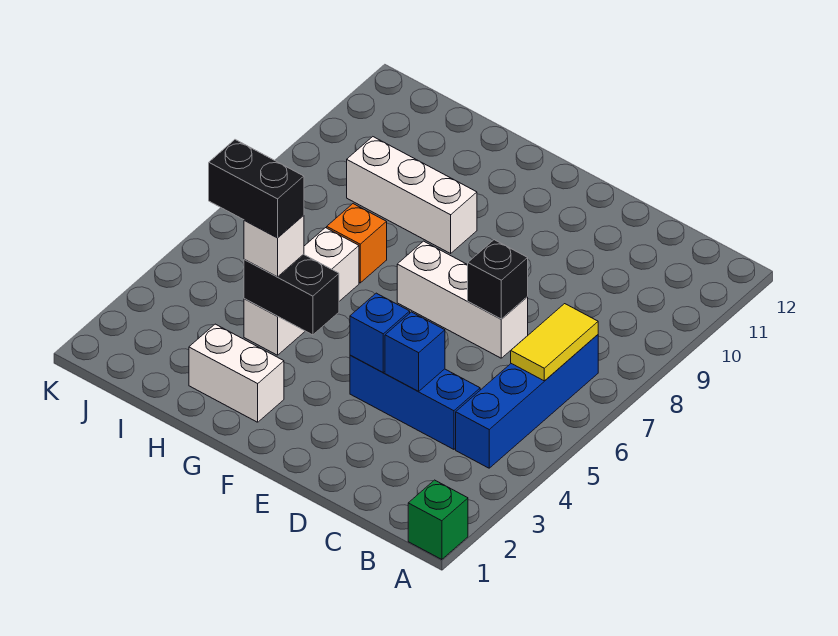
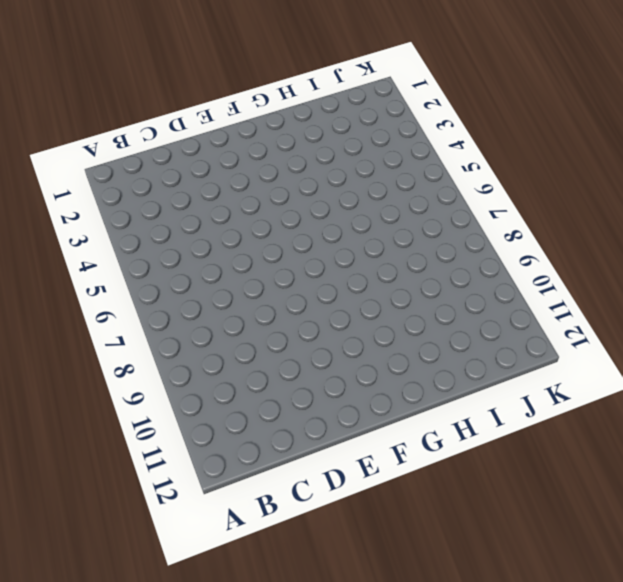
none -> green brick A1 level 1
none -> blue brick B4:B7 level 1
none -> blue brick C4:E4 level 1

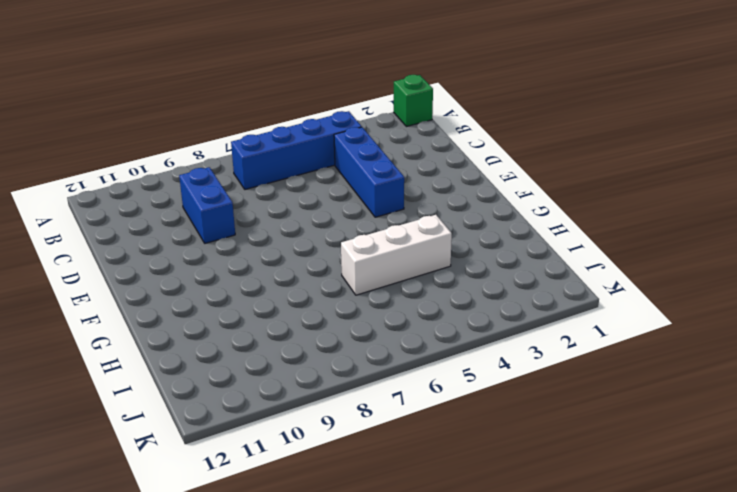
blue brick C9:D9 level 1 -> none
none -> white brick D7:F7 level 1
none -> white brick G2:H2 level 1
none -> white brick G9:I9 level 1

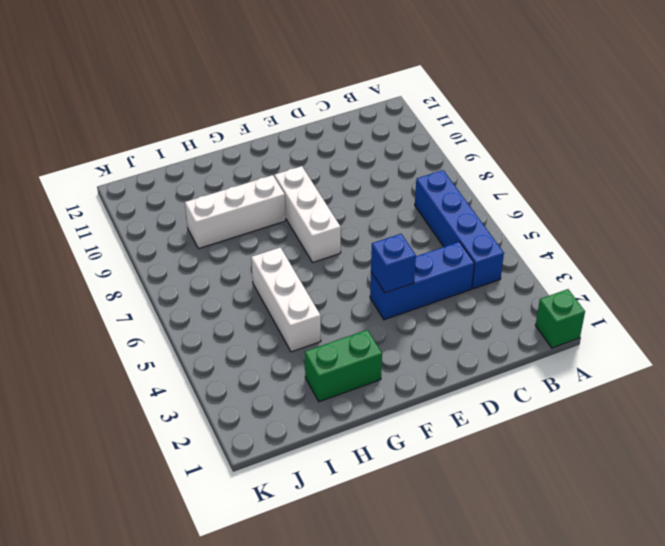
white brick F7:F9 level 1 -> white brick D7:F7 level 1
green brick G2:H2 level 1 -> white brick G2:H2 level 1
none -> orange brick H7 level 1
none -> yellow tile B6:B7 level 2
none -> blue brick D4 level 2

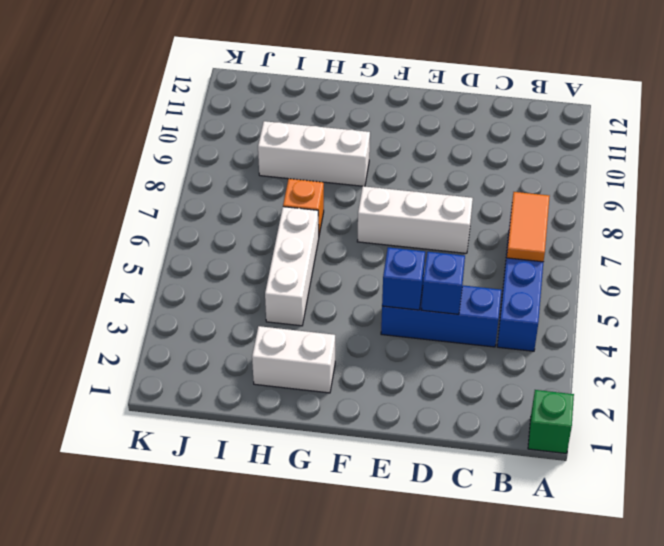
orange tile B6:B7 level 2 -> yellow tile B6:B7 level 2
none -> black brick D7 level 2
none -> black brick G4:H4 level 2
none -> white brick H4 level 3

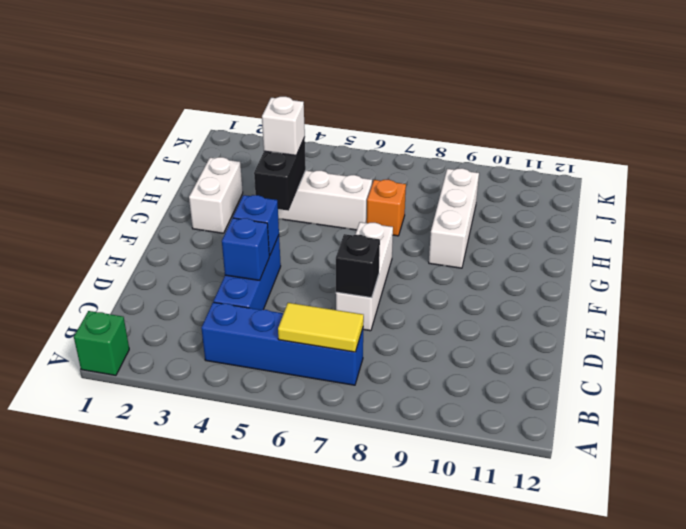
none -> black brick H4:I4 level 4

